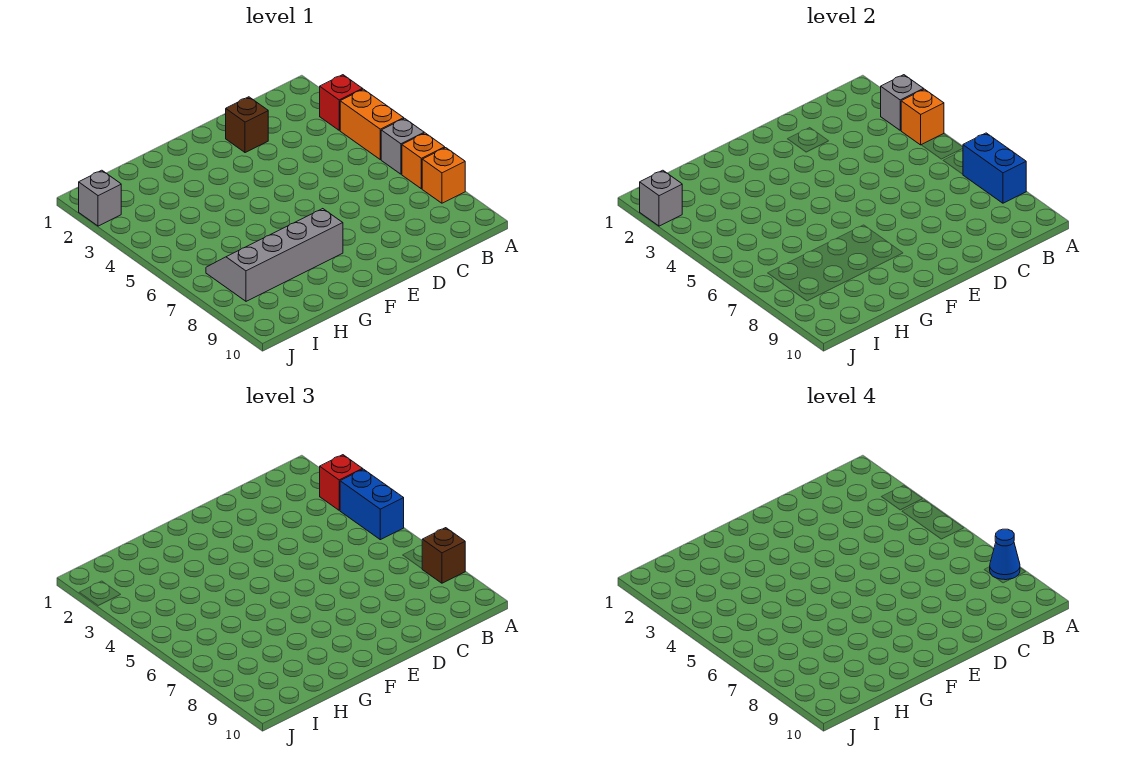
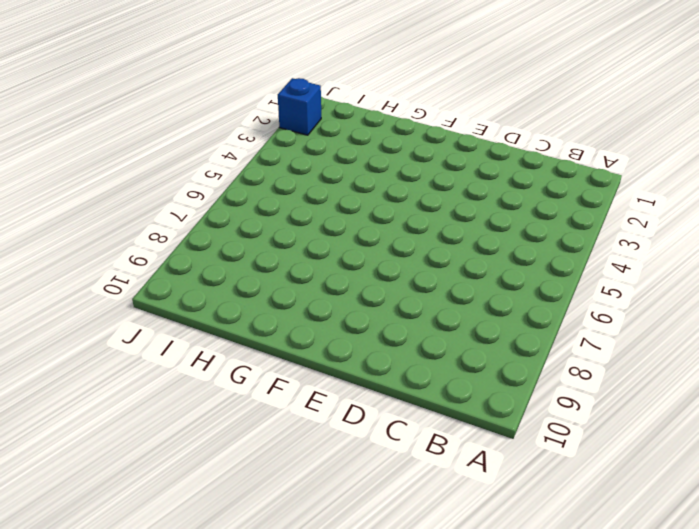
blue brick J2 level 1 -> grey brick J2 level 1
none -> red brick A3 level 1
none -> orange brick A4:A5 level 1
none -> grey brick A6 level 1

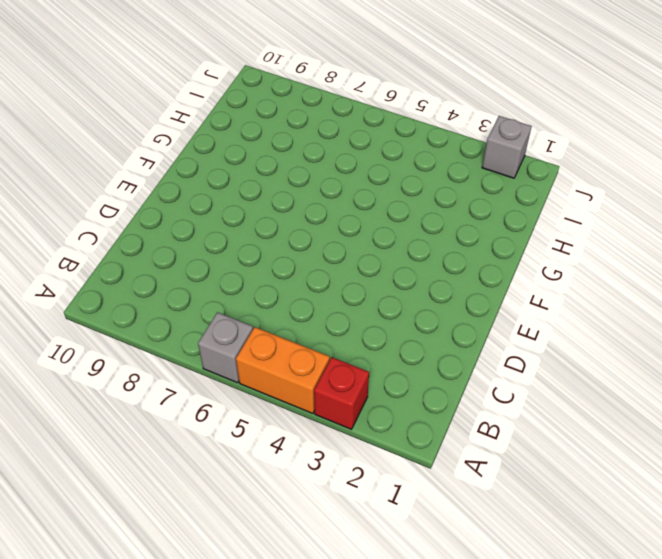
none -> orange brick A7 level 1
none -> orange brick A8 level 1
none -> brown brick D2 level 1

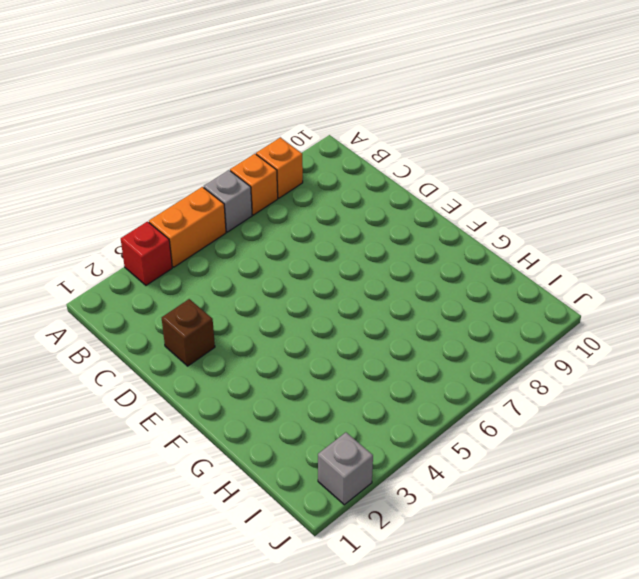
none -> grey slope F7:I8 level 1 top 8
none -> grey brick A3 level 2
none -> orange brick A4 level 2

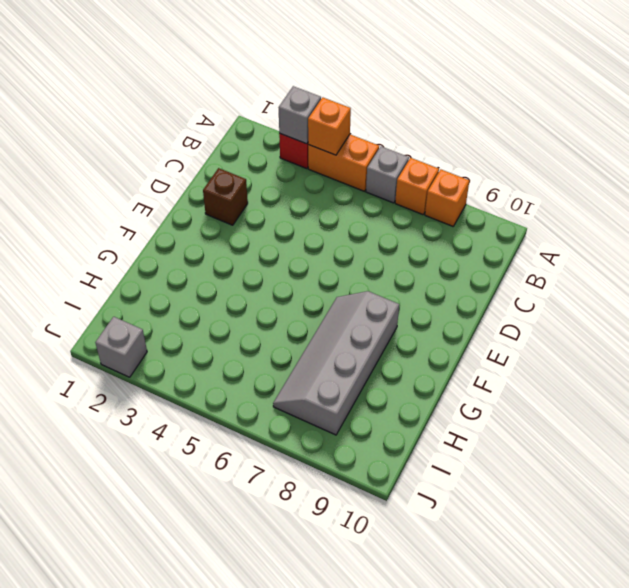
none -> blue brick A7:A8 level 2
none -> grey brick J2 level 2
none -> red brick A3 level 3

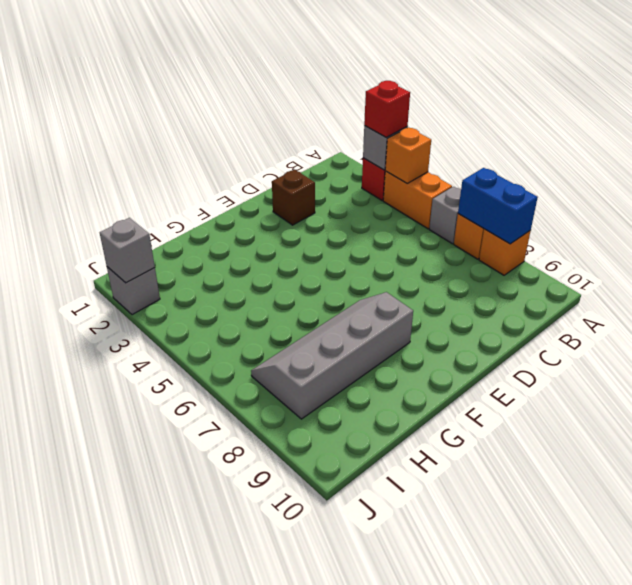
none -> blue brick A4:A5 level 3
none -> brown brick A8 level 3
none -> blue cone A8 level 4

